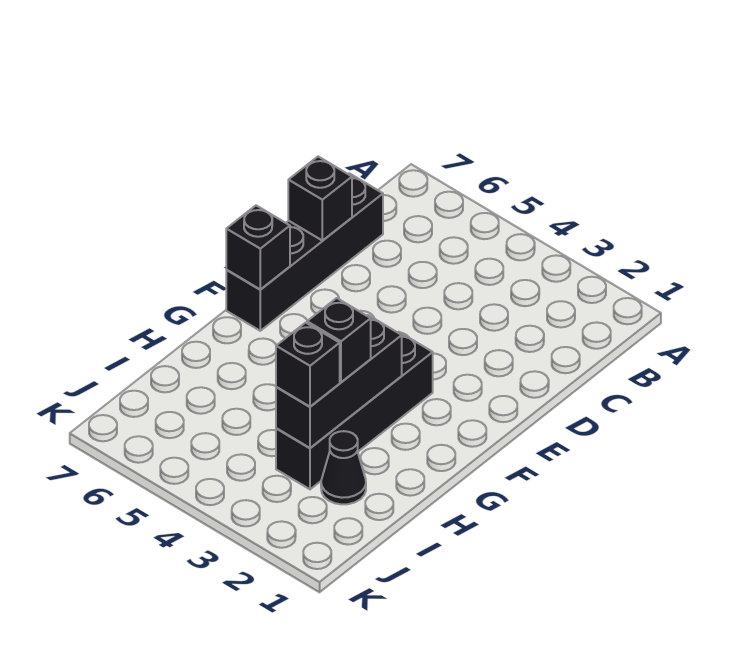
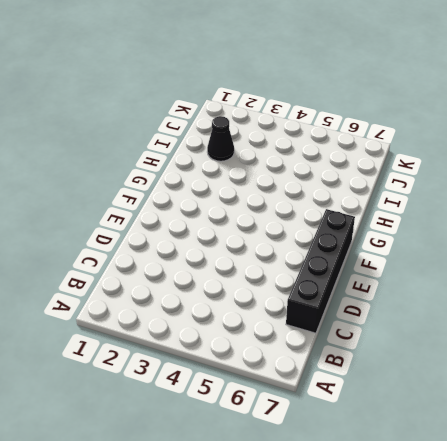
none -> black brick F3:I3 level 1
none -> black brick D7 level 2

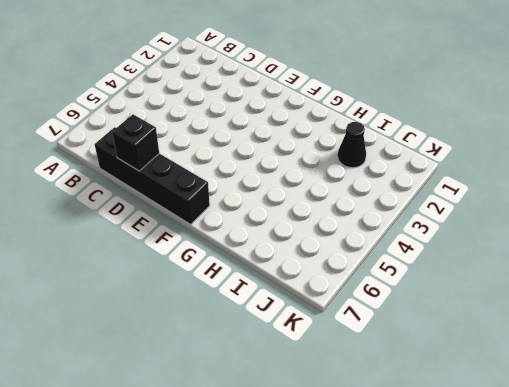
none -> black brick F3:I3 level 1
none -> black brick F7 level 2

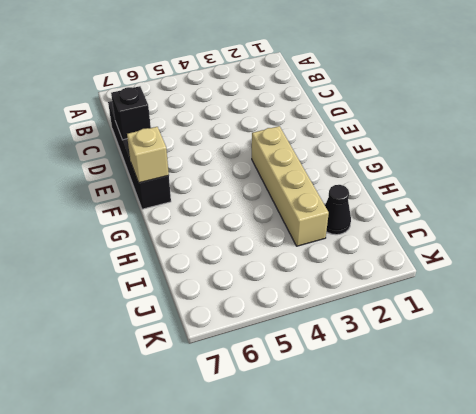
tan brick F3:I3 level 1 -> black brick F3:I3 level 1
tan brick F7 level 2 -> black brick F7 level 2
none -> black brick G3:I3 level 2
none -> black brick H3 level 3

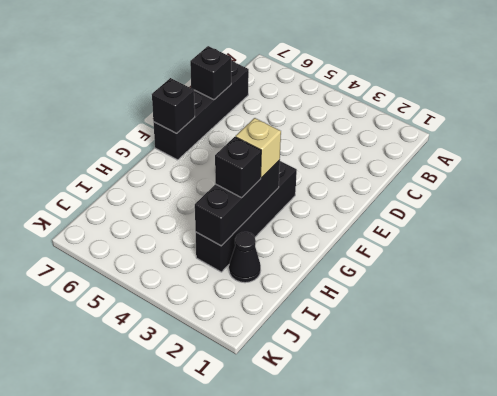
tan brick G3 level 3 -> none
none -> black brick I3 level 3

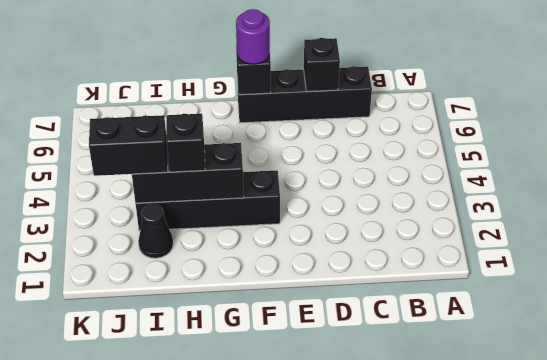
purple round brick F7 level 3 -> none
black brick I3:J3 level 3 -> black brick I3 level 3

